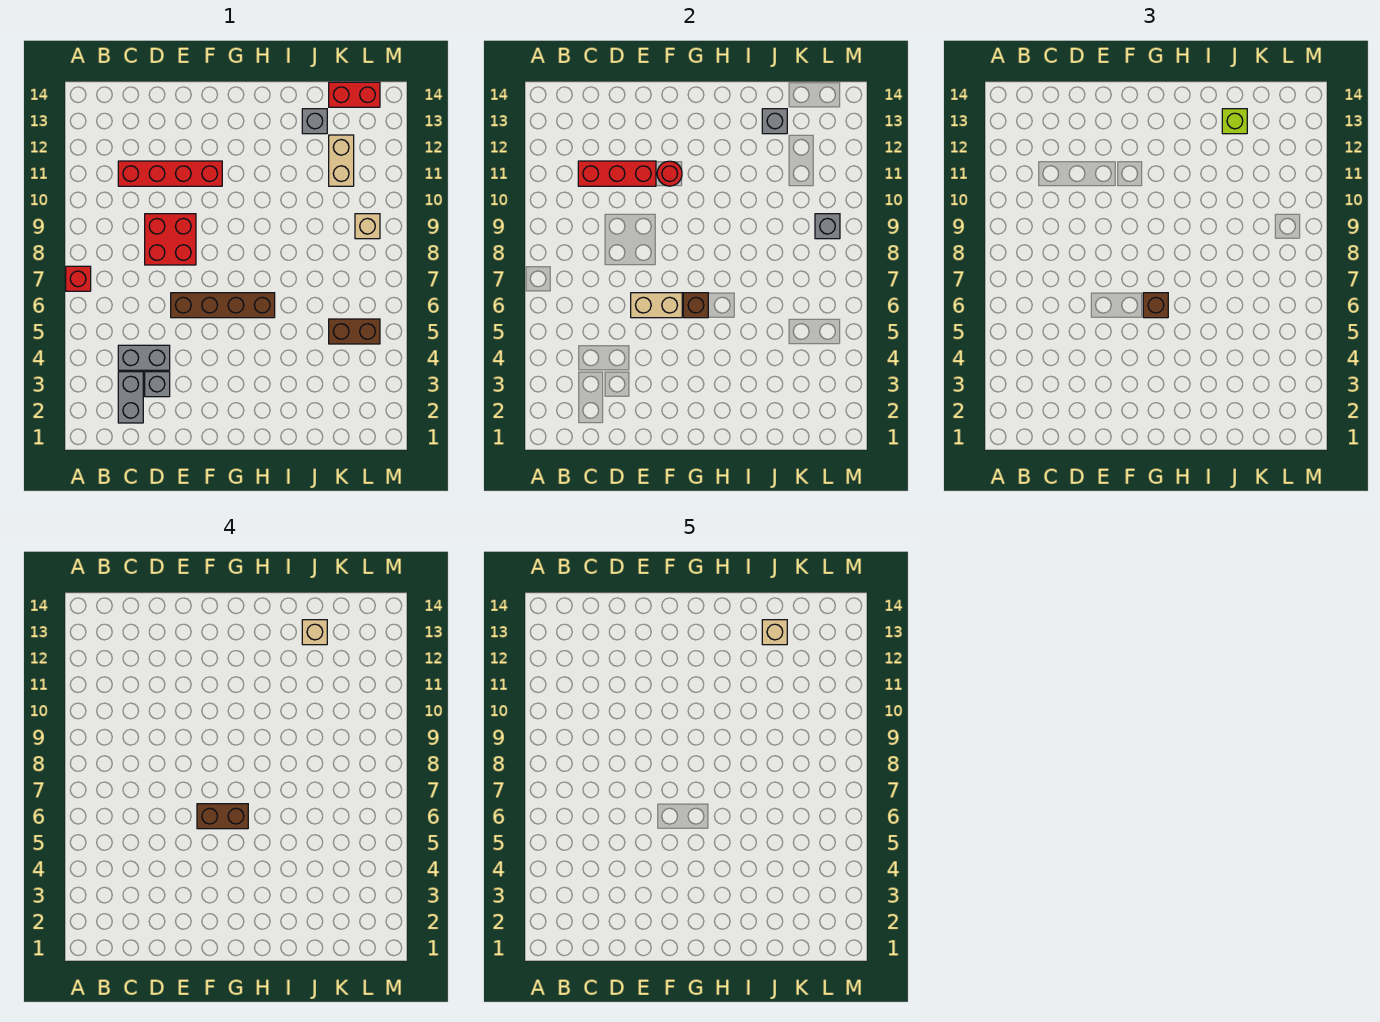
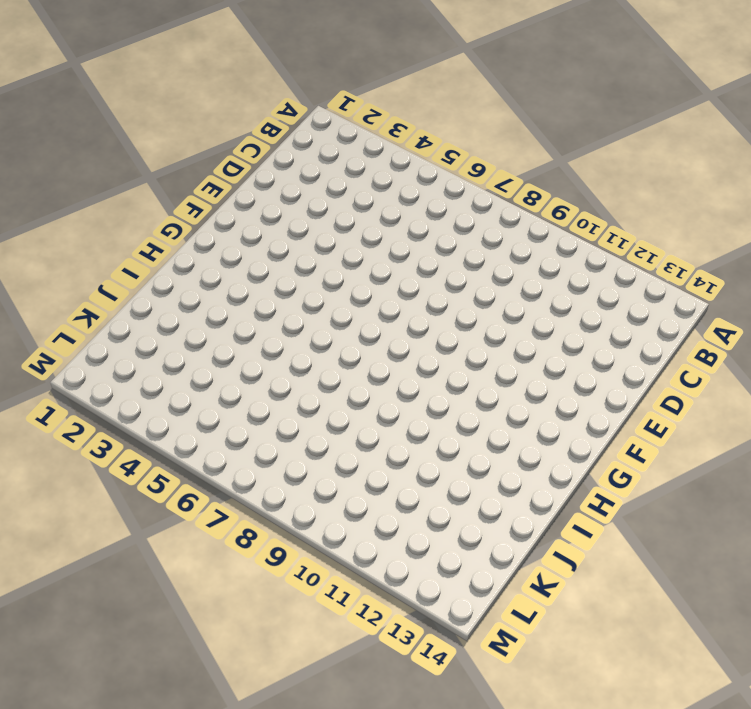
none -> red brick A7 level 1
none -> grey brick C2:C3 level 1
none -> grey brick C4:D4 level 1

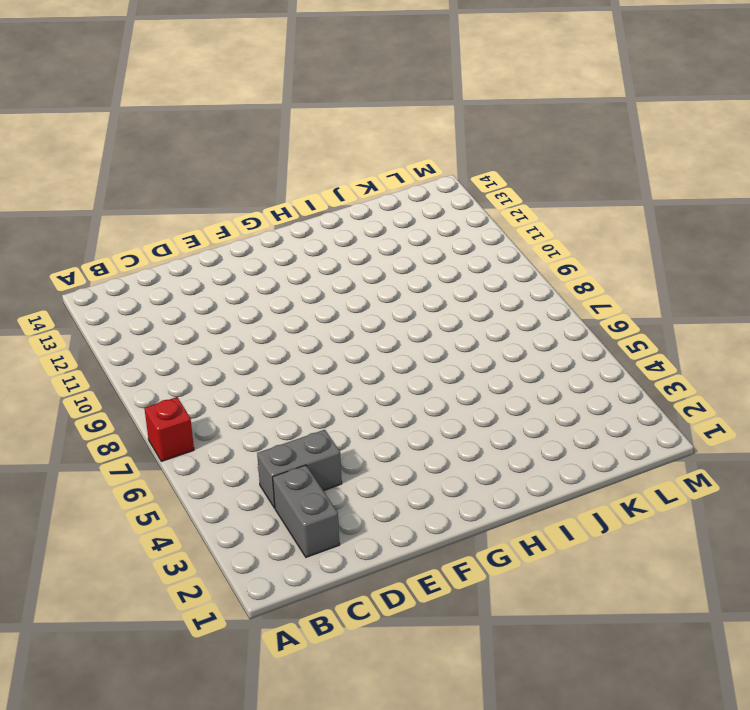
none -> red brick C11:F11 level 1
none -> grey brick D3 level 1
none -> red brick D8:E9 level 1

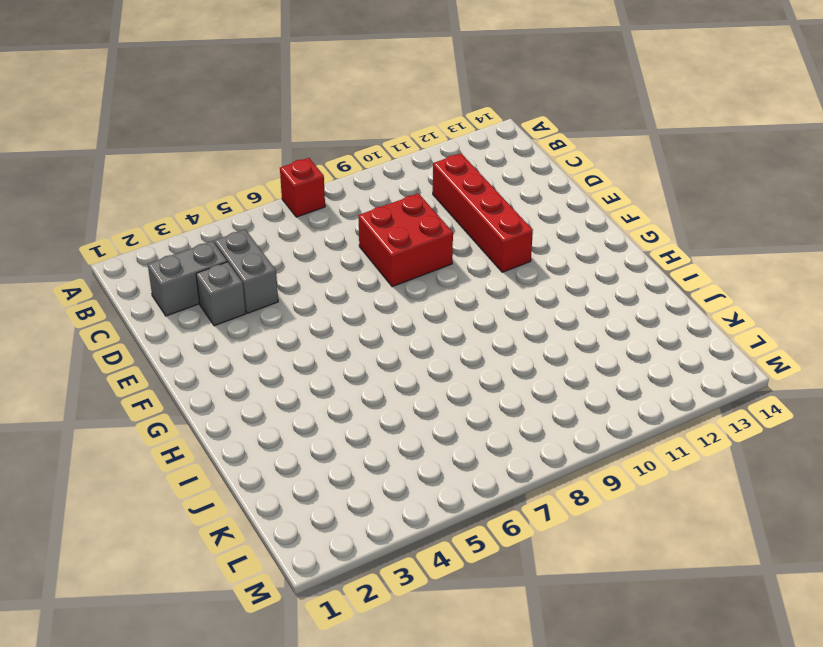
none -> brown brick E6:H6 level 1
none -> grey brick J13 level 1
none -> brown brick K5:L5 level 1

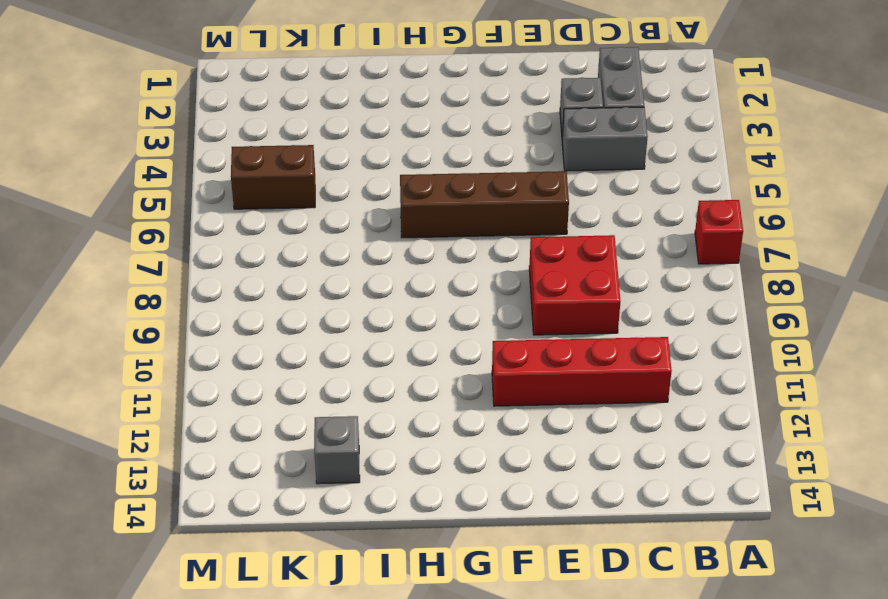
none -> tan brick K11:K12 level 1
none -> red brick K14:L14 level 1
none -> tan brick L9 level 1

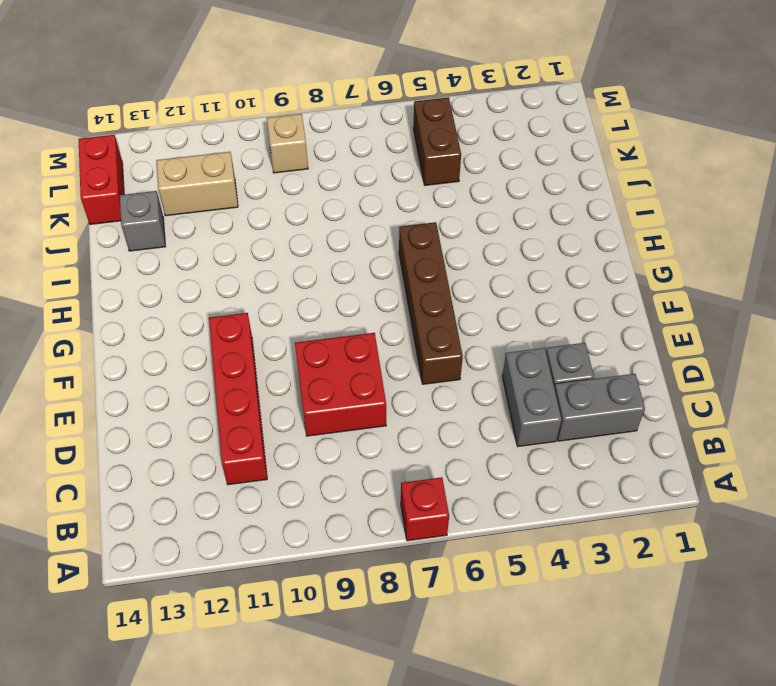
none -> red brick C11:E11 level 2
none -> tan brick E6:F6 level 2
none -> red round brick F11 level 2

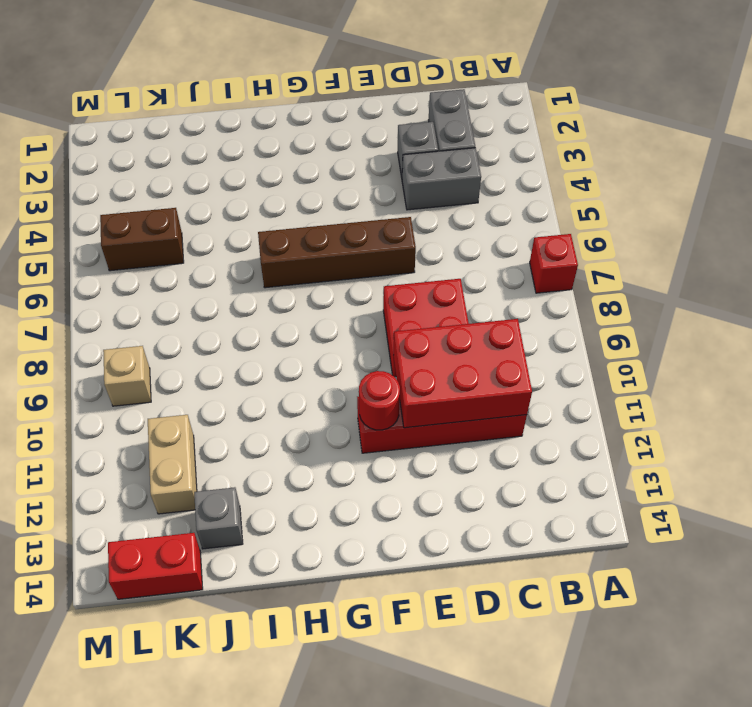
red brick C10:E11 level 2 -> red brick C11:E11 level 2
none -> tan brick E6:F6 level 2
none -> brown brick G6 level 2
none -> grey brick J13 level 2

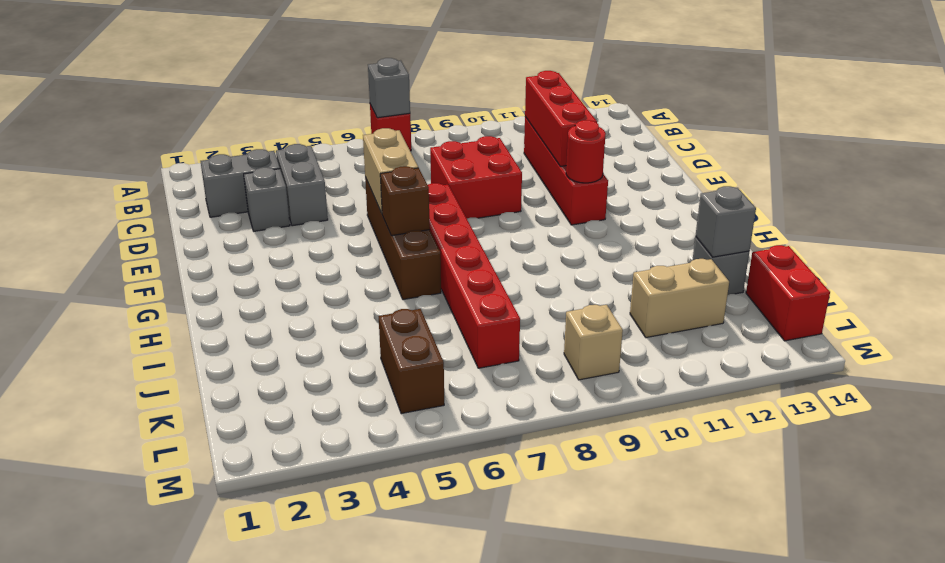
grey brick A7 level 2 -> grey brick L9 level 2
red brick F7:K7 level 1 -> none
none -> brown brick G6 level 3
none -> lime brick J13 level 3
none -> brown brick F6:G6 level 4

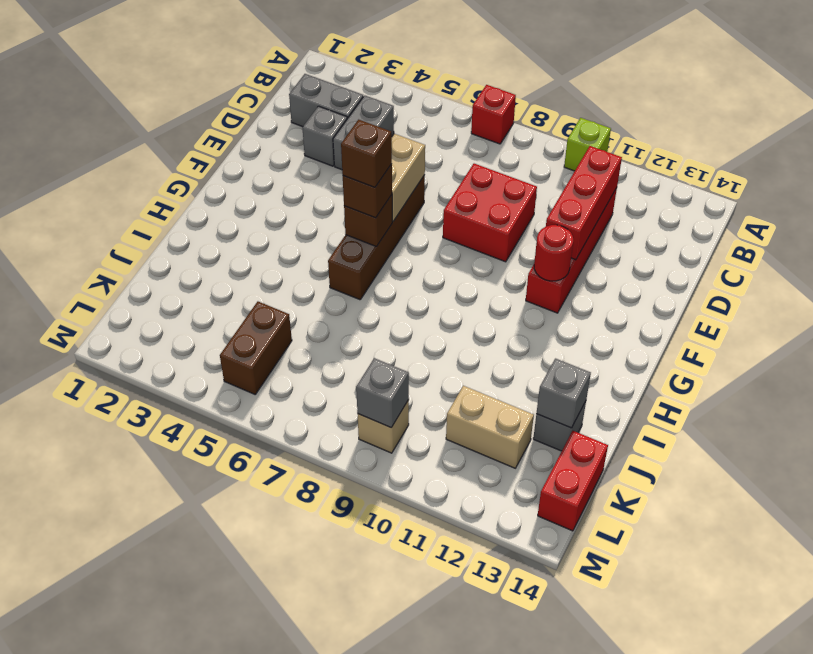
lime brick A10 level 1 -> lime brick J13 level 3
brown brick G6 level 4 -> brown brick F6:G6 level 4
none -> tan brick J13 level 4
none -> tan brick J13 level 5

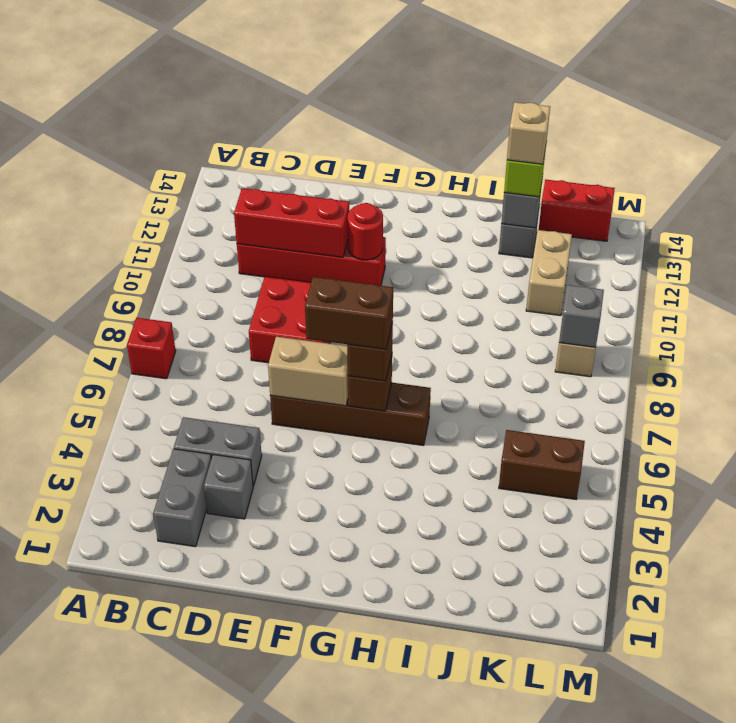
none -> tan brick J13 level 5

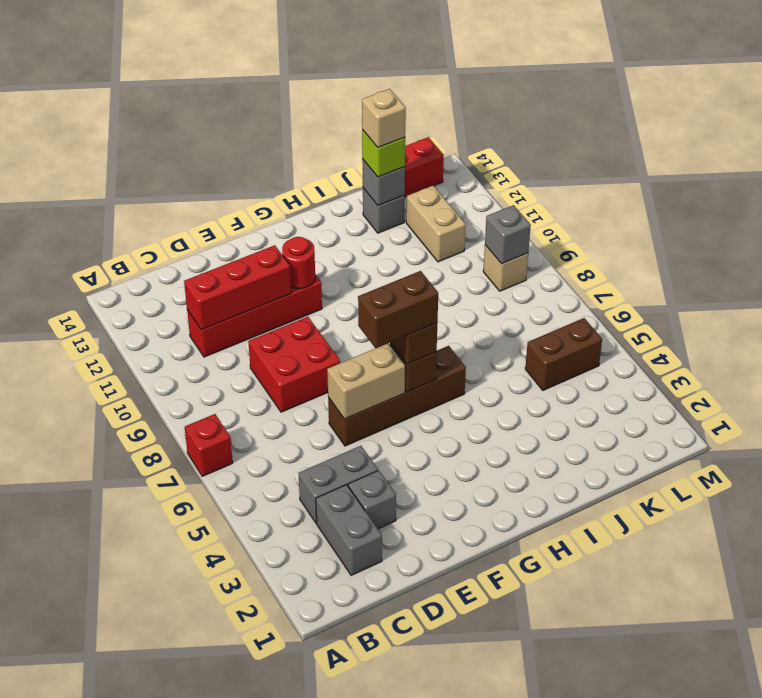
none -> tan brick J13 level 5

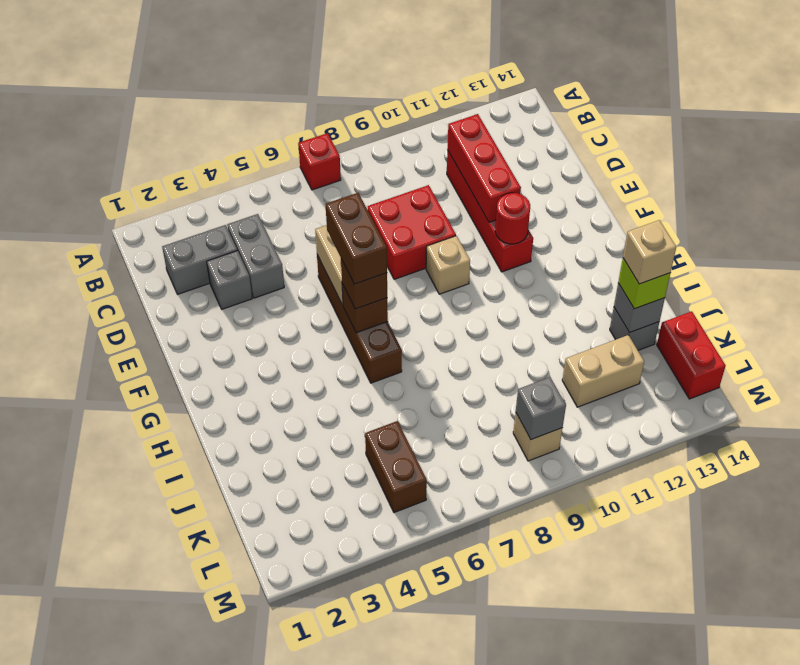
tan brick F9 level 1 -> tan brick J13 level 5

